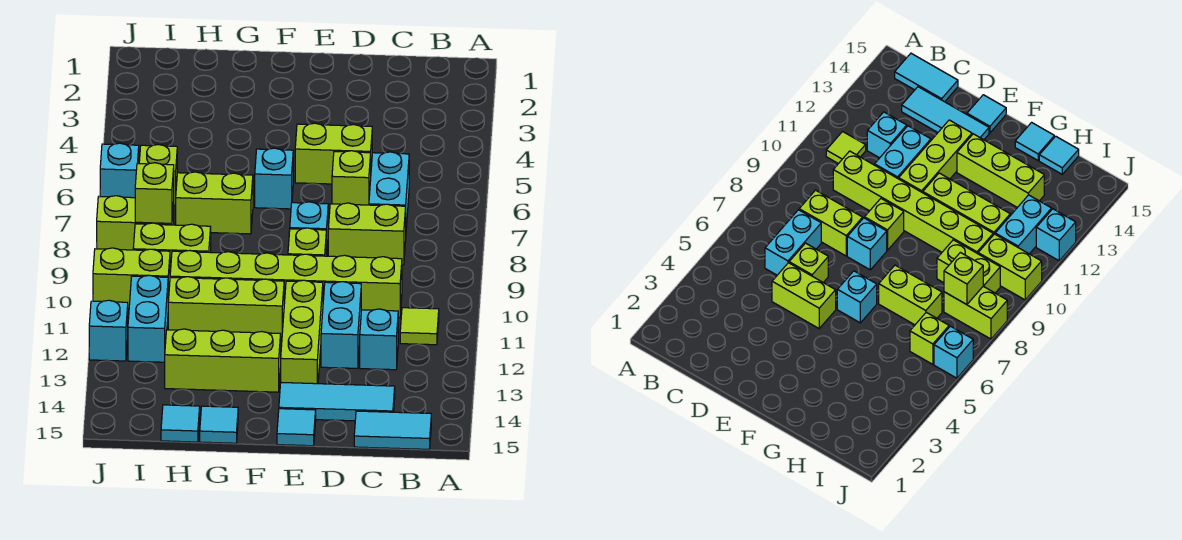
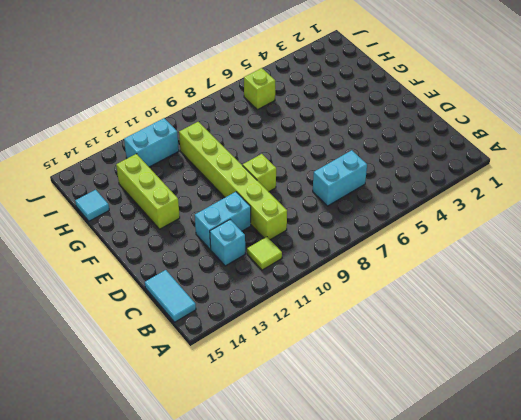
none -> lime brick C8:D8 level 1
none -> cyan tile C14:E14 level 1
none -> lime brick D5:E5 level 1

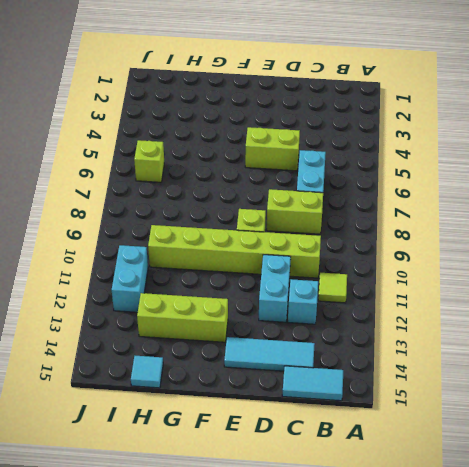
none -> lime brick D6 level 1
none -> cyan brick E8 level 1
none -> lime brick E11:E13 level 1

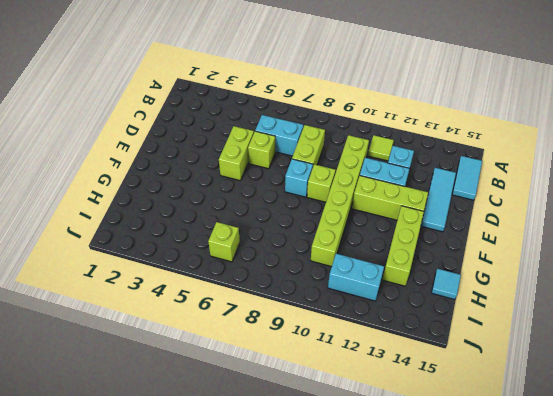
none -> cyan tile E15 level 1
none -> cyan brick F6 level 1
none -> lime brick F11:H11 level 1

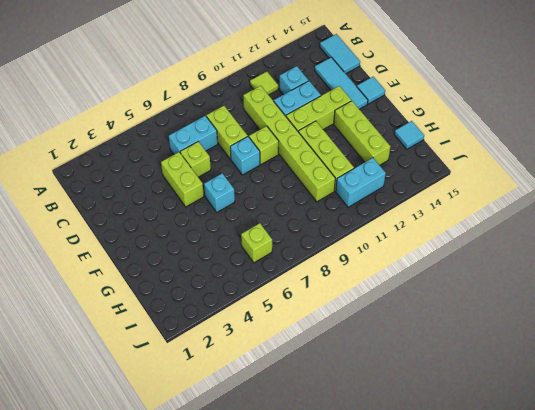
none -> lime brick G7:H7 level 1
none -> cyan tile G15 level 1
none -> lime brick H9:I9 level 1

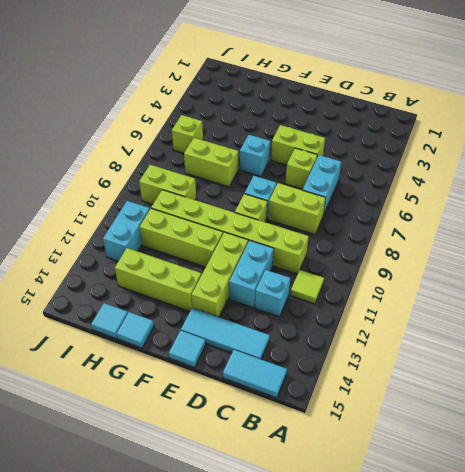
none -> lime brick I8:J8 level 1
none -> lime brick I10:J10 level 1
none -> cyan brick J6 level 1

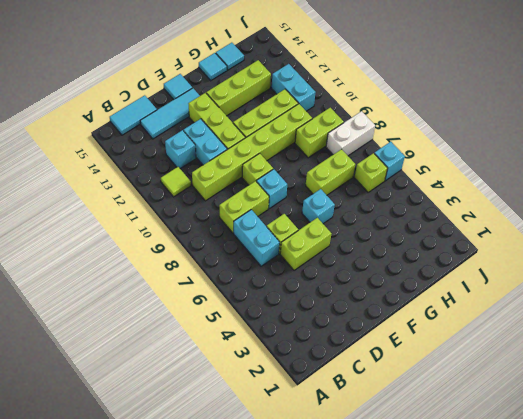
white brick I8:J8 level 1 -> lime brick I8:J8 level 1
none -> lime brick I10:J10 level 1
none -> cyan brick J12 level 1
none -> lime brick I8 level 2

